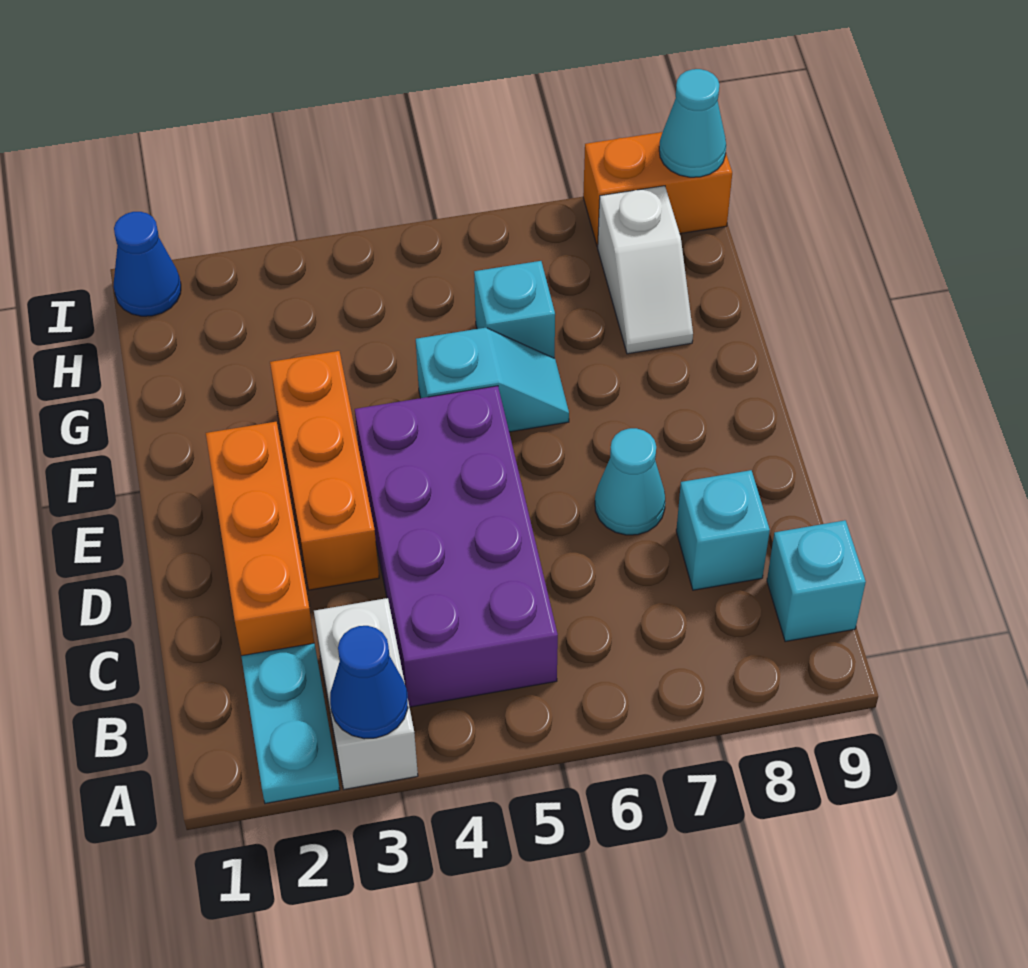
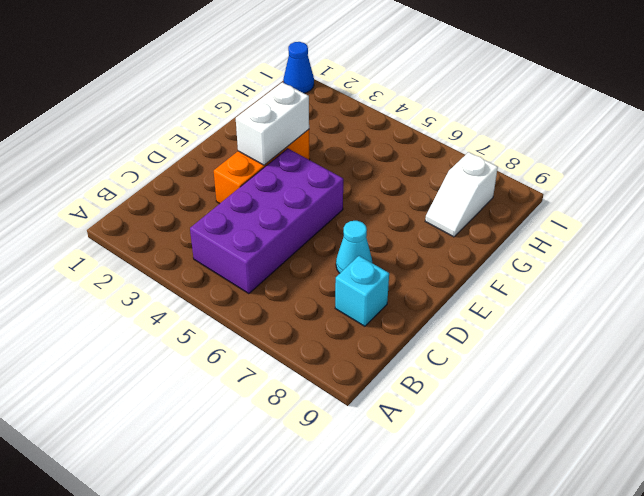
white brick E3:F3 level 2 -> white brick A3:B3 level 1
none -> cyan plate A2:B2 level 1
none -> cyan brick B9 level 1
none -> orange brick C2:E2 level 1

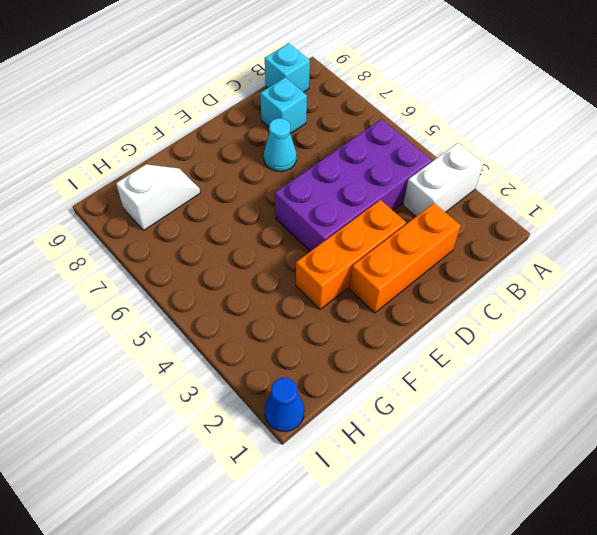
none -> cyan plate A2:B2 level 1
none -> cyan slope F5:F6 level 1 top 5
none -> cyan brick G6 level 1

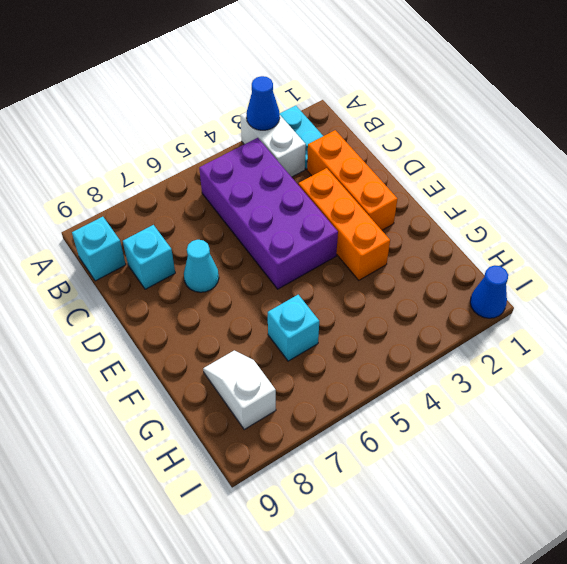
none -> cyan slope F5:F6 level 1 top 5
none -> orange brick I8:I9 level 1
none -> cyan cone I9 level 2

